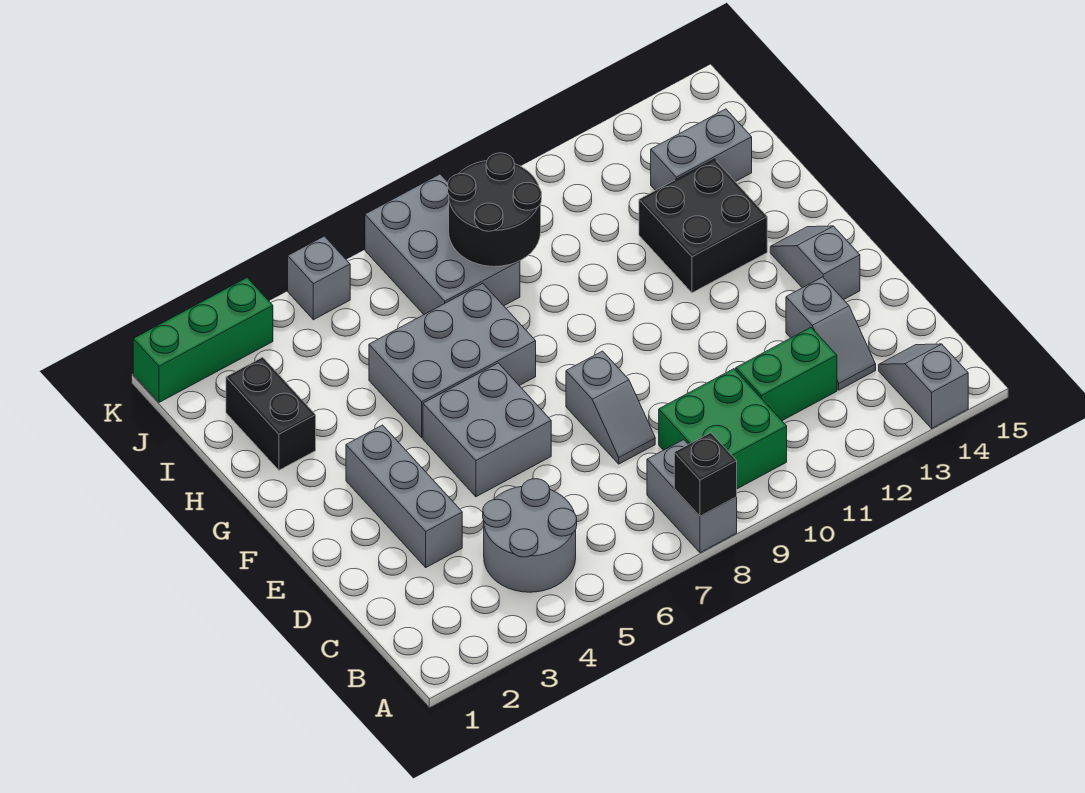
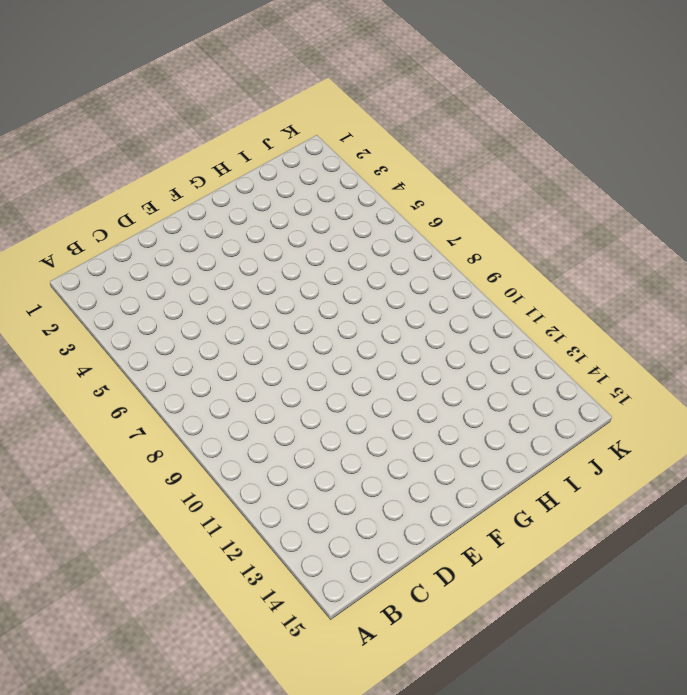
none -> grey brick A8:B8 level 1
none -> grey slope A14:B14 level 1 top A
none -> grey round brick B4:C5 level 1

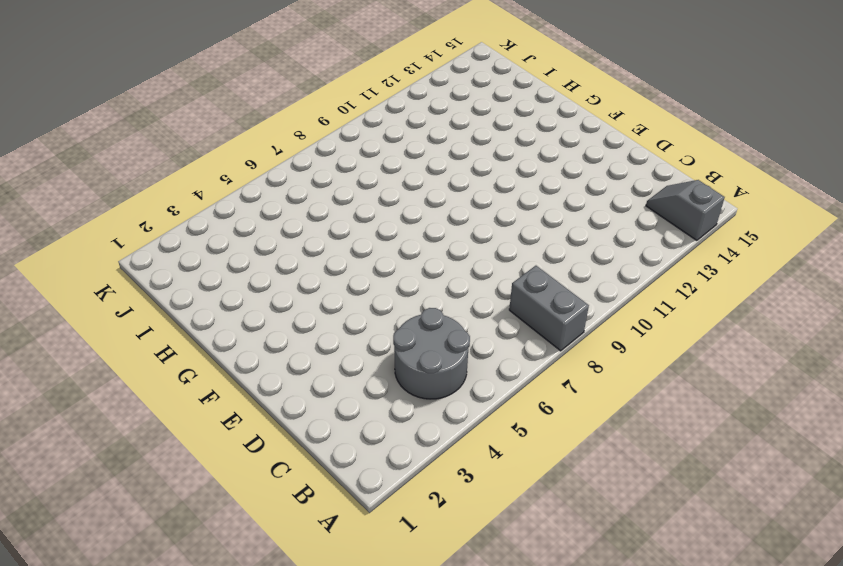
none -> green brick B9:C10 level 1
none -> green brick C11:C12 level 1
none -> grey slope C13:D13 level 1 top D

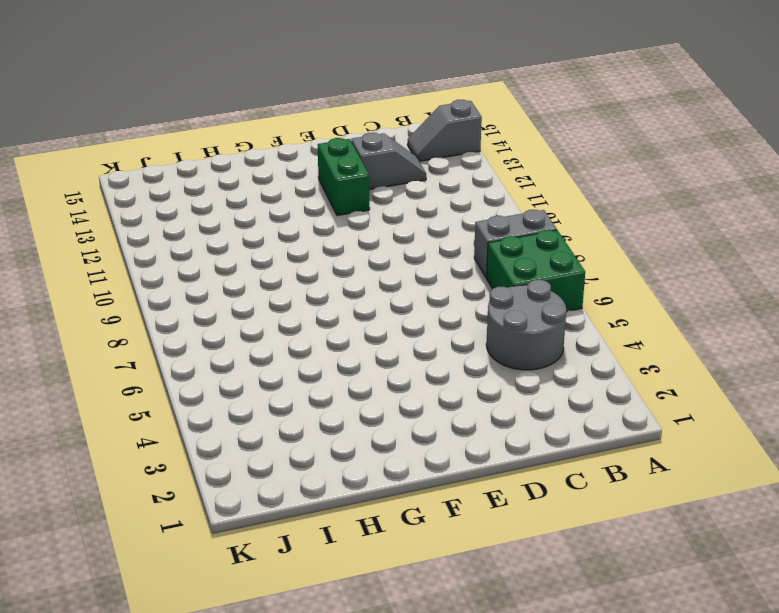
green brick A6:B7 level 1 -> green brick B9:C10 level 1
green brick E12:E13 level 1 -> green brick C11:C12 level 1
none -> grey brick D3:F3 level 1
none -> grey slope D8:E8 level 1 top E
none -> grey brick E5:F6 level 1

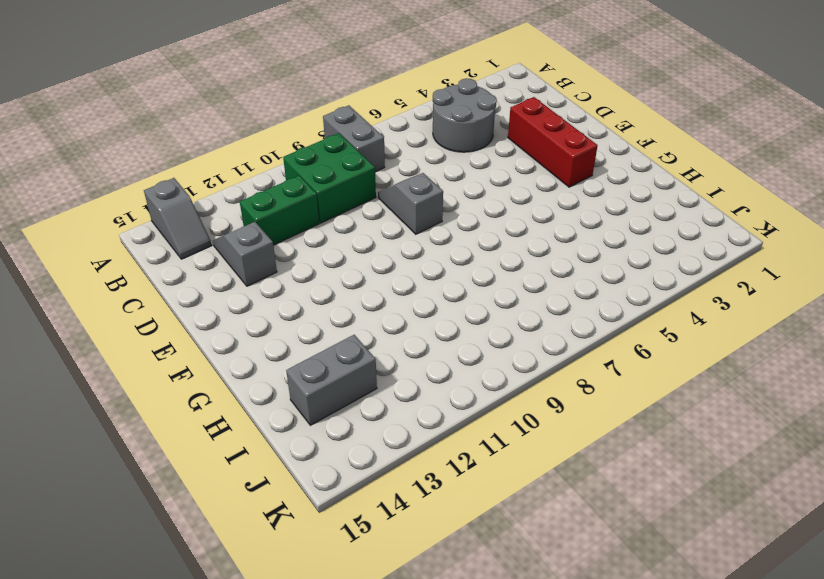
red brick D3:F3 level 1 -> grey brick D3:F3 level 1
none -> grey brick E5:F6 level 1
none -> grey slope E14:F14 level 1 top E
none -> grey brick G5:H7 level 1

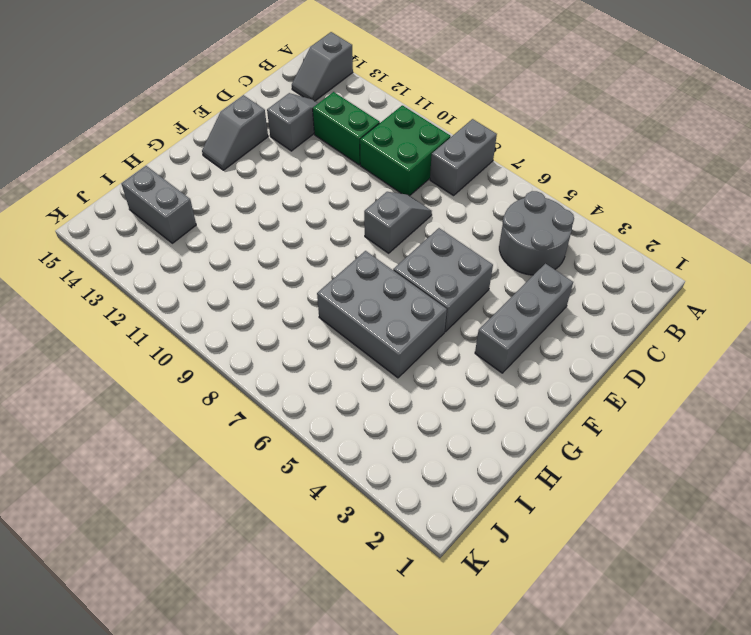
none -> black brick G12:H13 level 1
none -> black brick H2:I2 level 1
none -> grey brick I7:K8 level 1

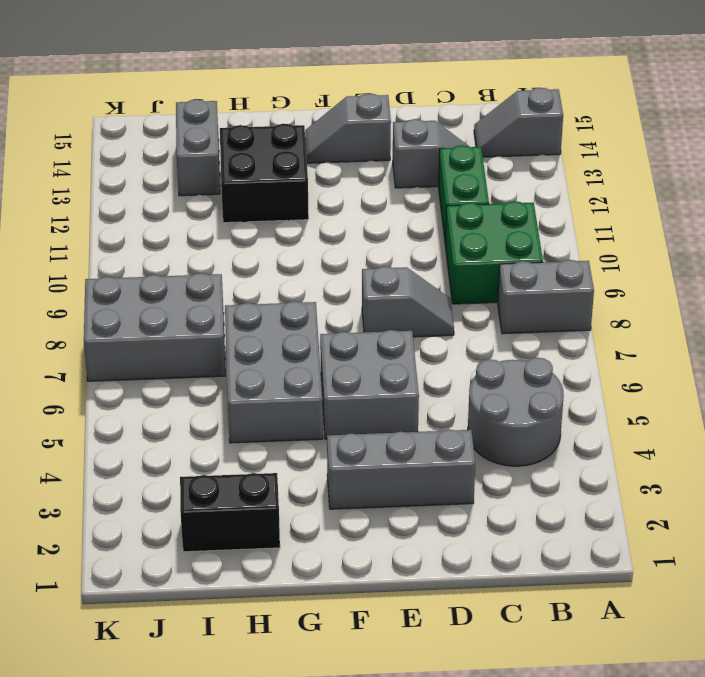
none -> green brick K1:K3 level 1
none -> grey brick K5 level 1
none -> black brick A8 level 2

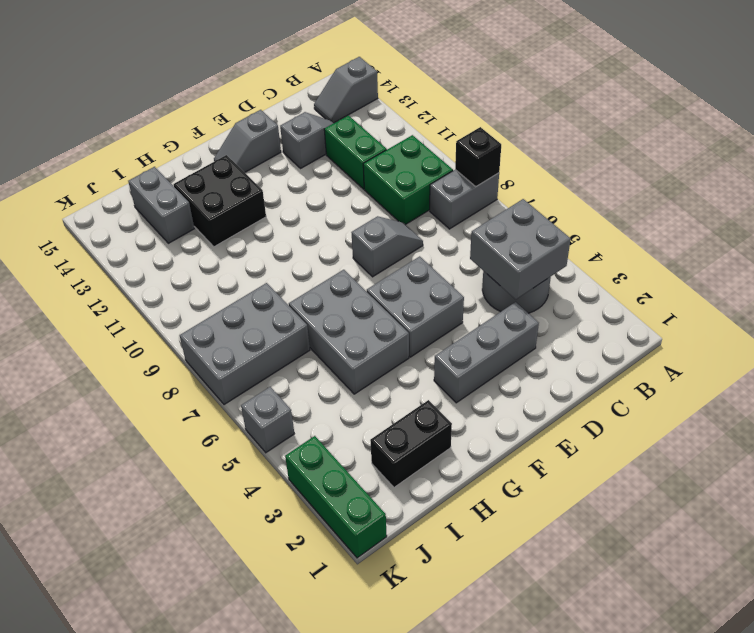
grey brick B4:C5 level 2 -> none
none -> black round brick I8:J9 level 2

